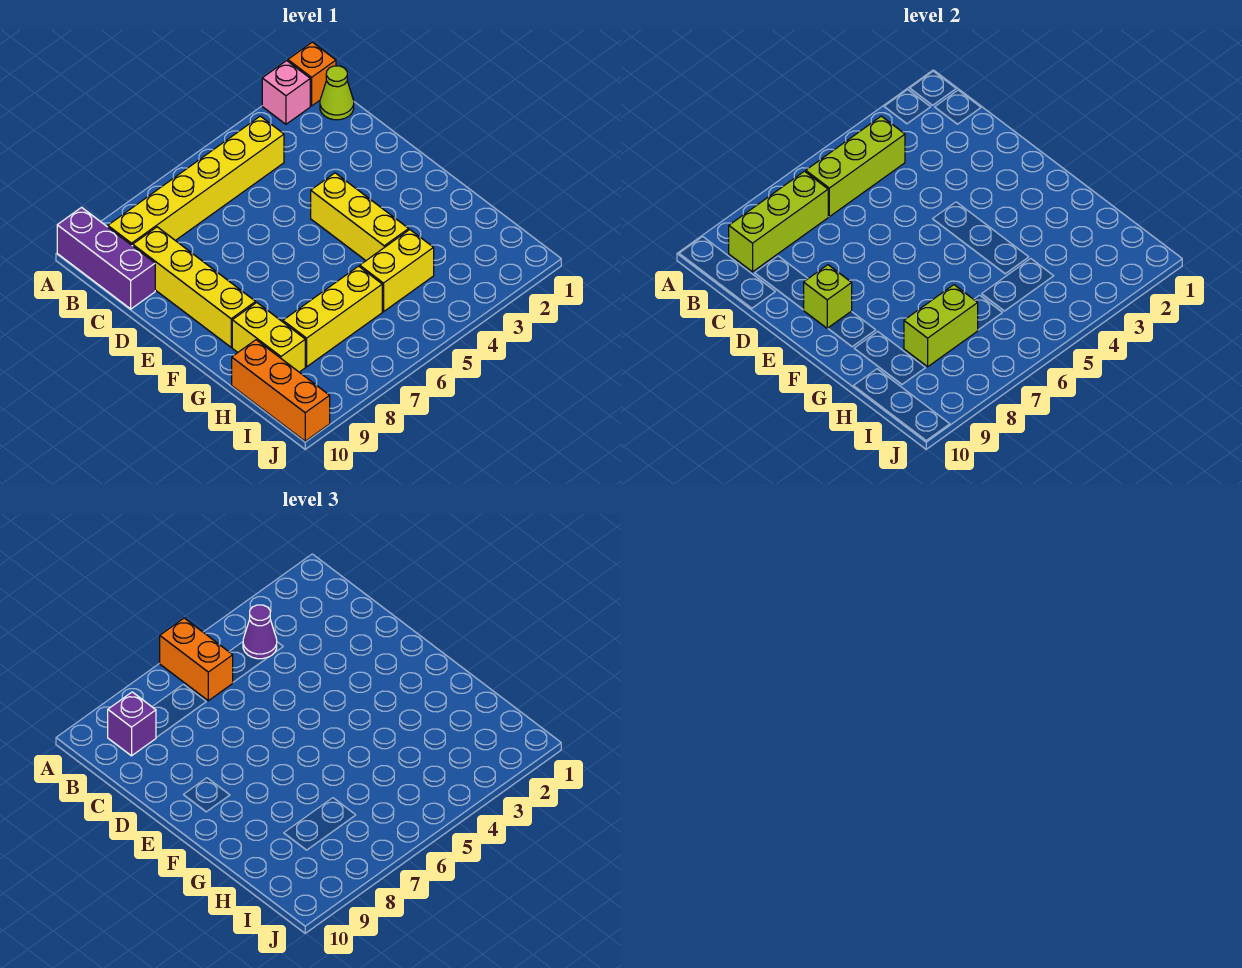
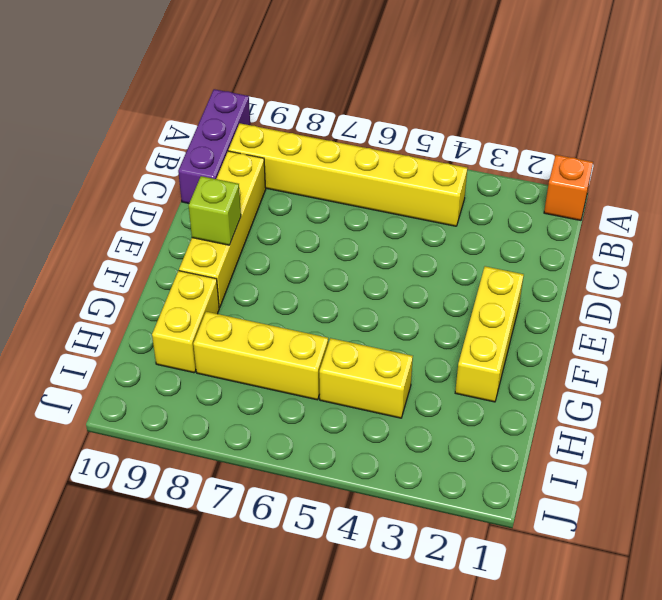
yellow brick E2:G2 level 1 -> yellow brick E4:G4 level 1
none -> pink brick A2 level 1
none -> lime cone B1 level 1
none -> orange brick H10:J10 level 1

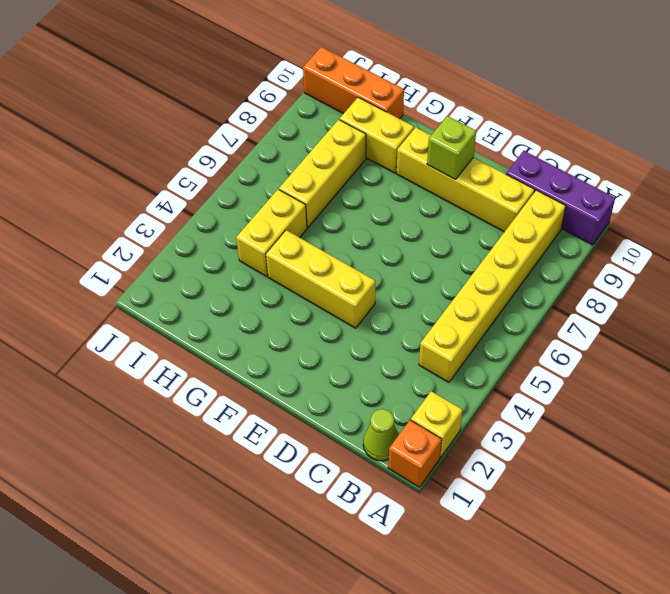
yellow brick A2 level 1 -> pink brick A2 level 1
none -> lime brick B4:B6 level 2
none -> lime brick B7:B9 level 2
none -> lime brick H7:H8 level 2

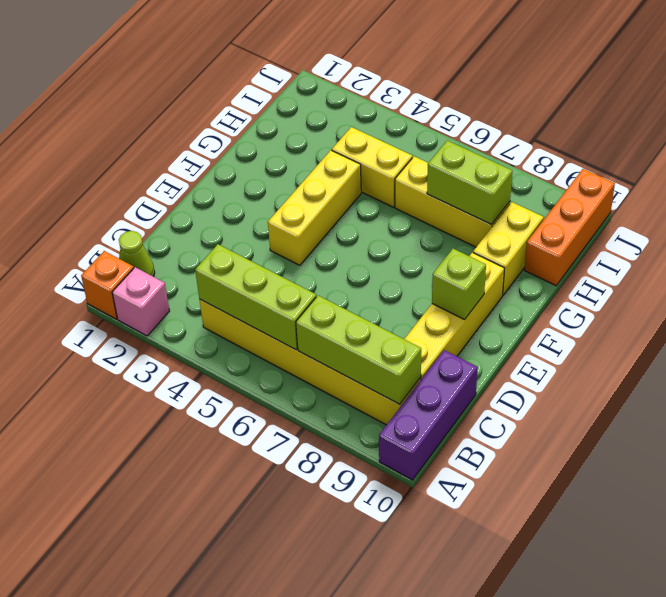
none -> orange brick A6:B6 level 3
none -> purple cone B4 level 3
none -> purple brick B9 level 3

